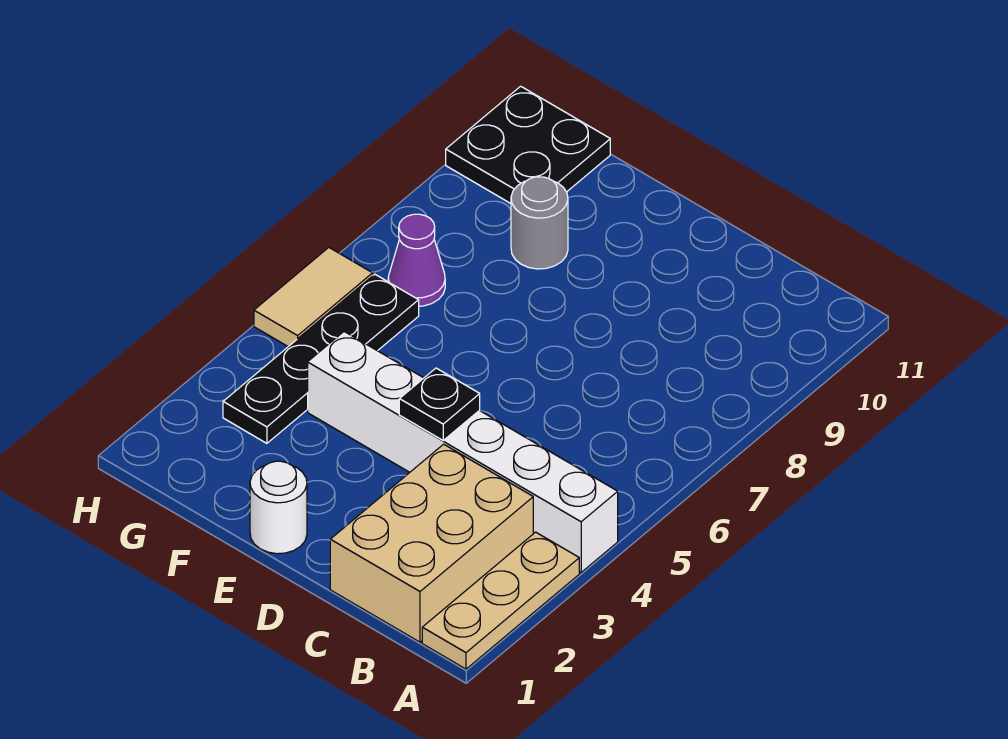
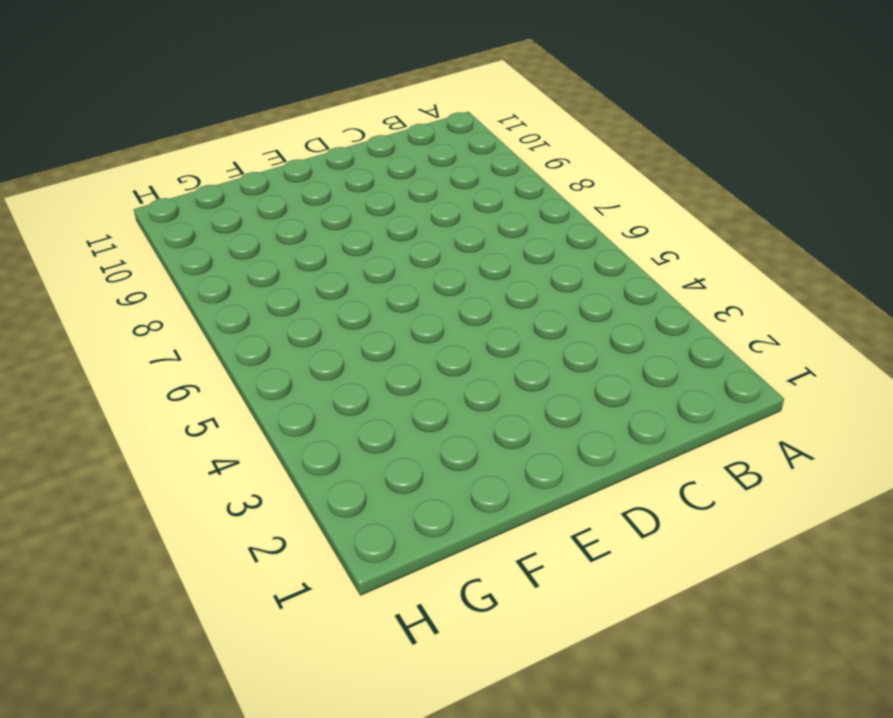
none -> tan plate A1:A3 level 1
none -> white brick A4:F4 level 1

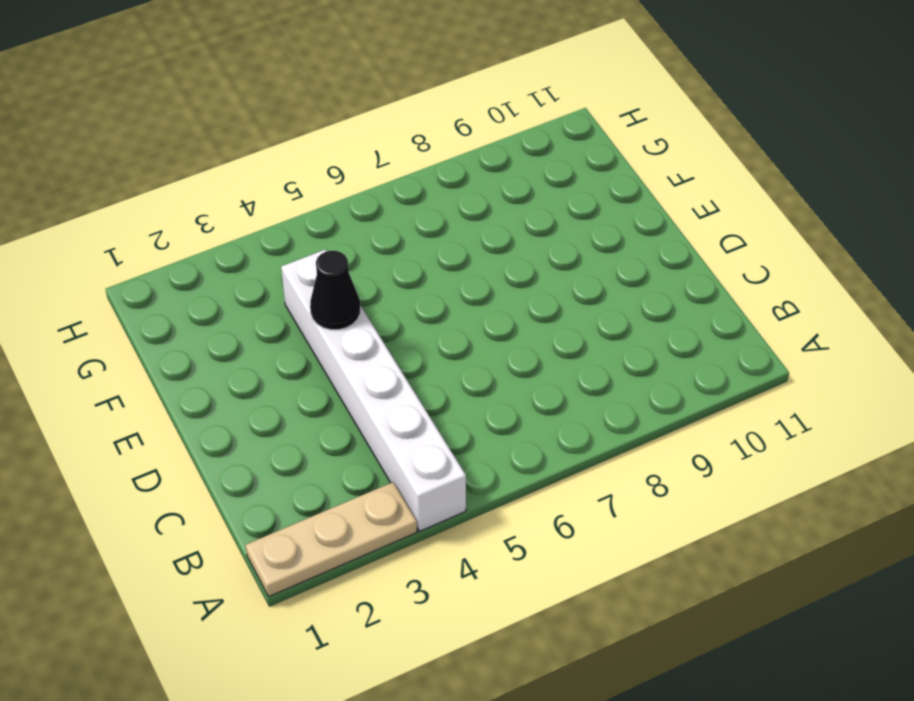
black cone E4 level 2 -> none
none -> tan brick B1:C3 level 1
none -> white round brick E1 level 1

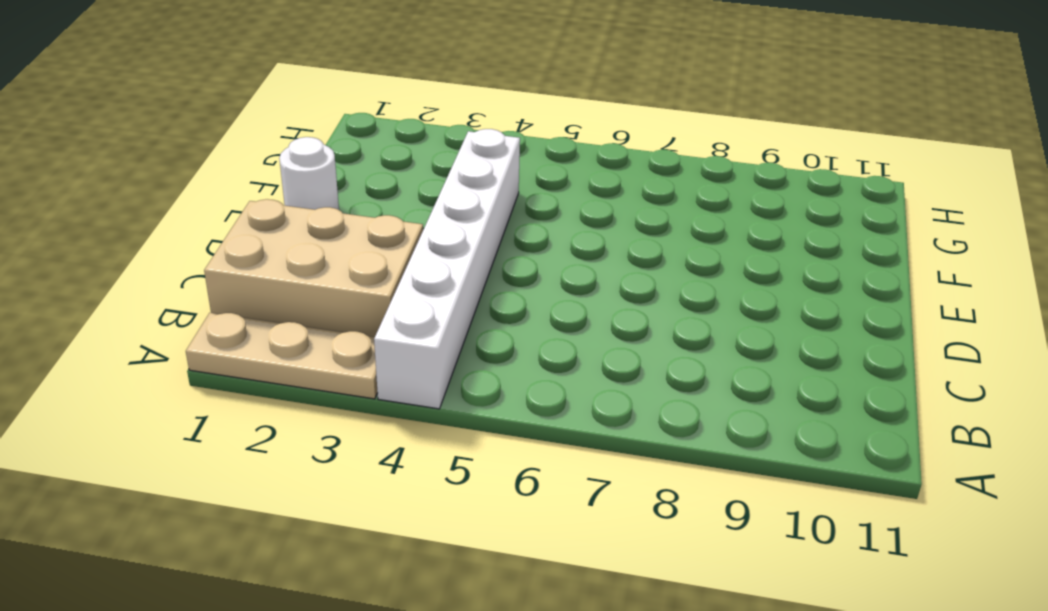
none -> grey round brick F9 level 1
none -> black plate G3:G6 level 1

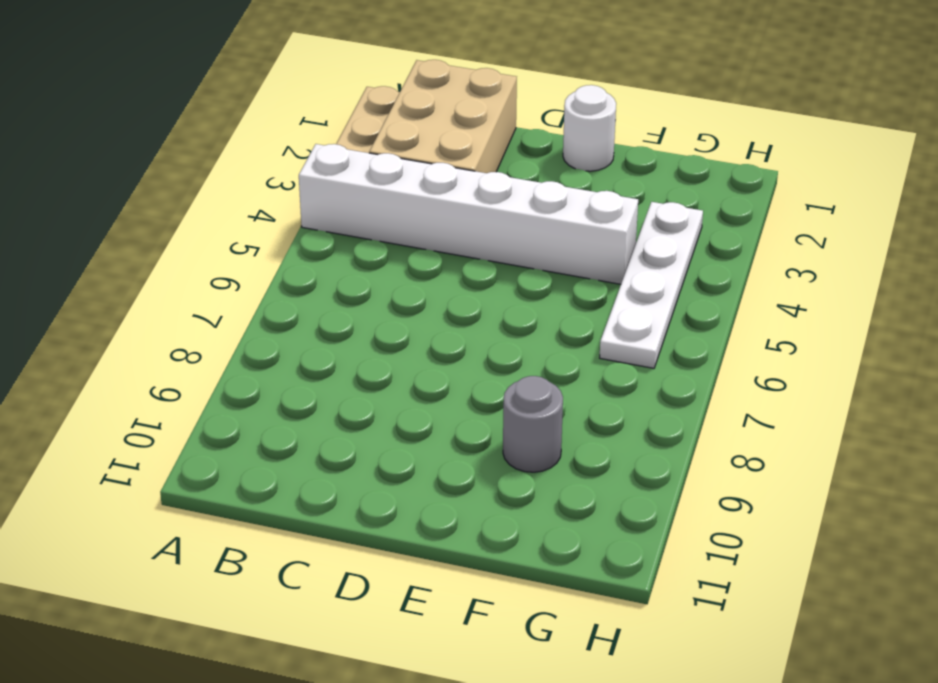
white plate G3:G6 level 1 -> black plate G3:G6 level 1
none -> purple cone G7 level 1
none -> black plate G10:H11 level 1

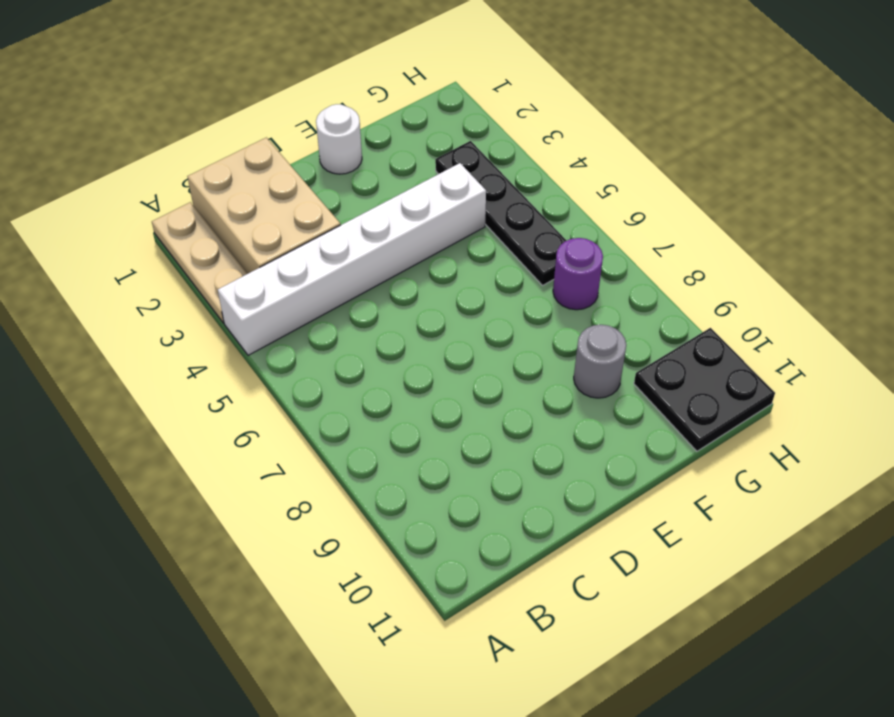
purple round brick G7 level 1 -> purple cone G7 level 1
none -> tan tile H5:H6 level 1
none -> black plate D4 level 2

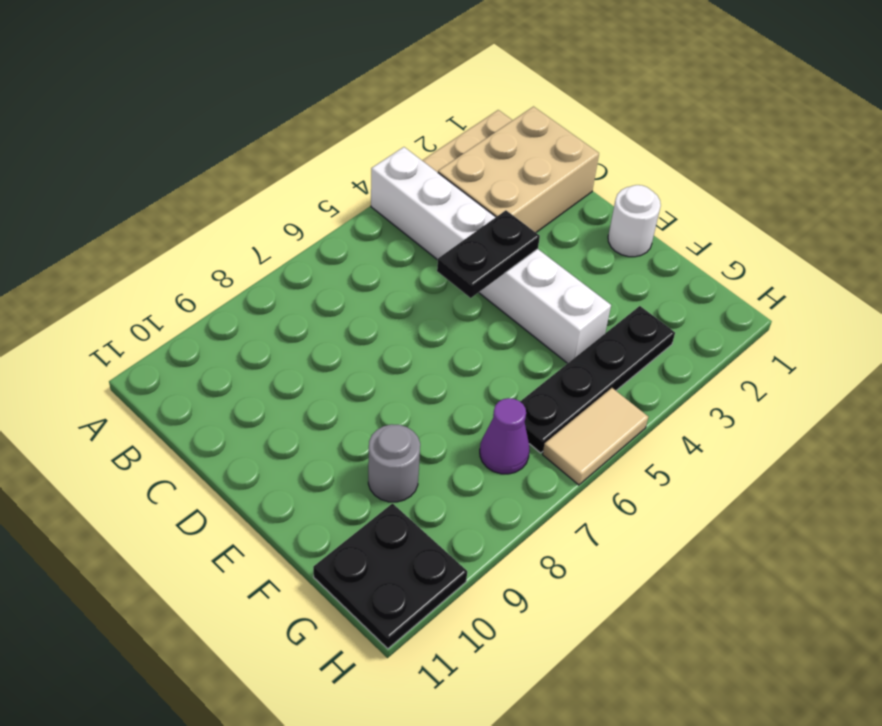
black plate D4:D5 level 2 -> black plate D4 level 2

